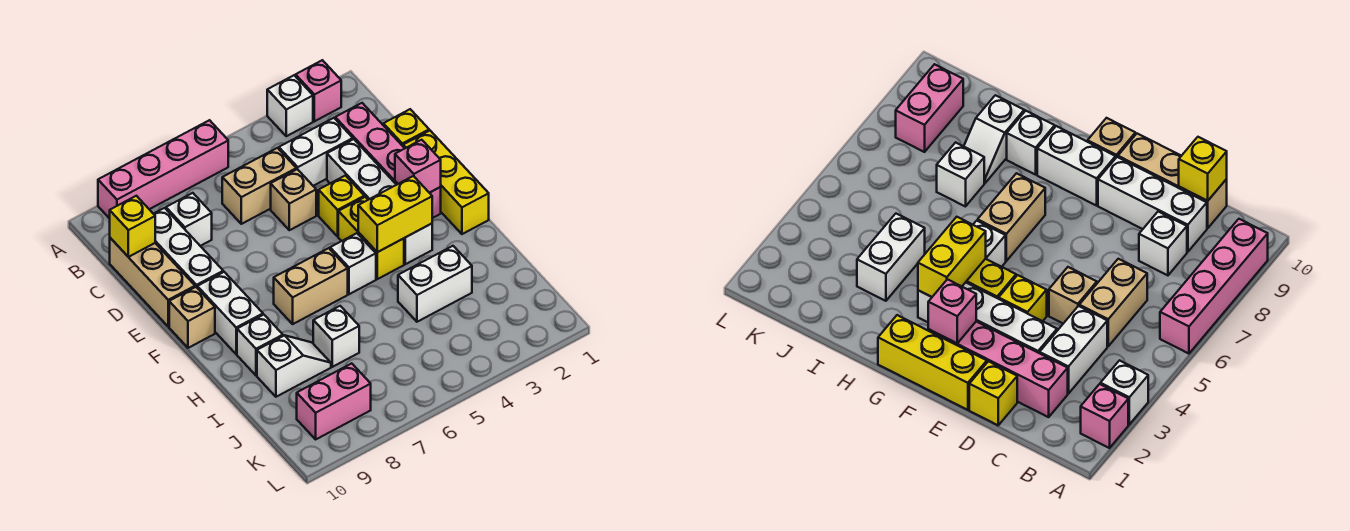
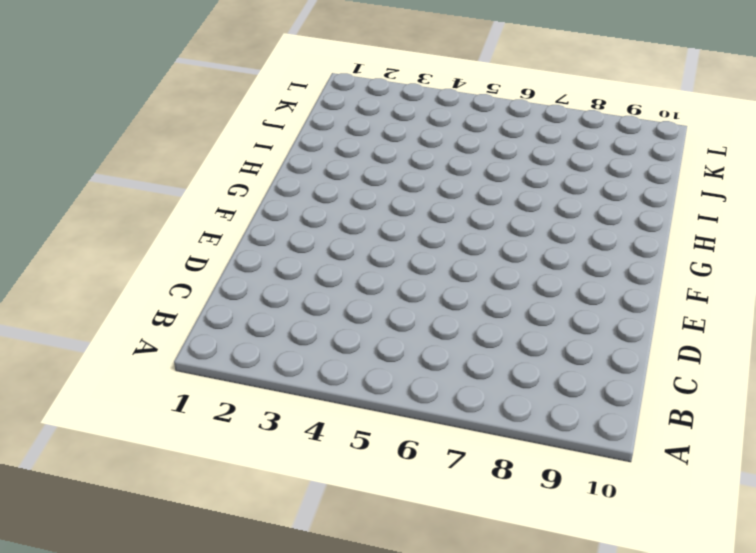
none -> pink brick A2 level 1
none -> white brick A3 level 1
none -> pink brick A6:A9 level 1

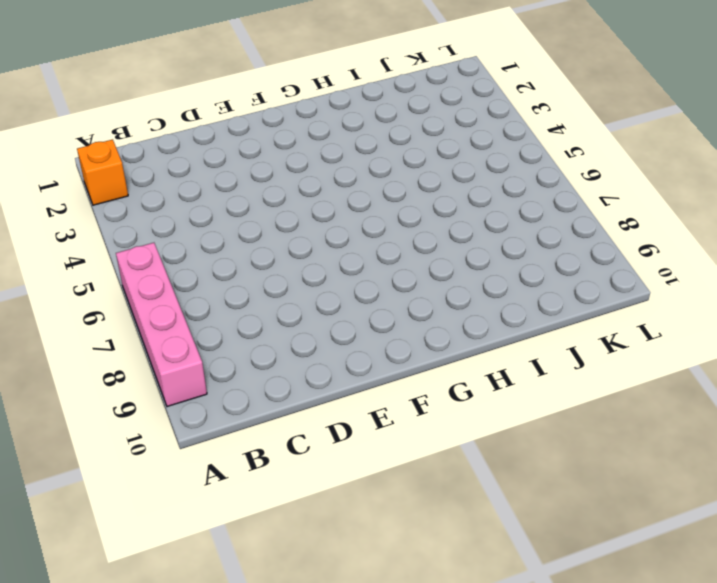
orange brick A2 level 1 -> pink brick A2 level 1
none -> white brick A3 level 1
none -> pink brick C2:F2 level 1
none -> white brick C3:C4 level 1

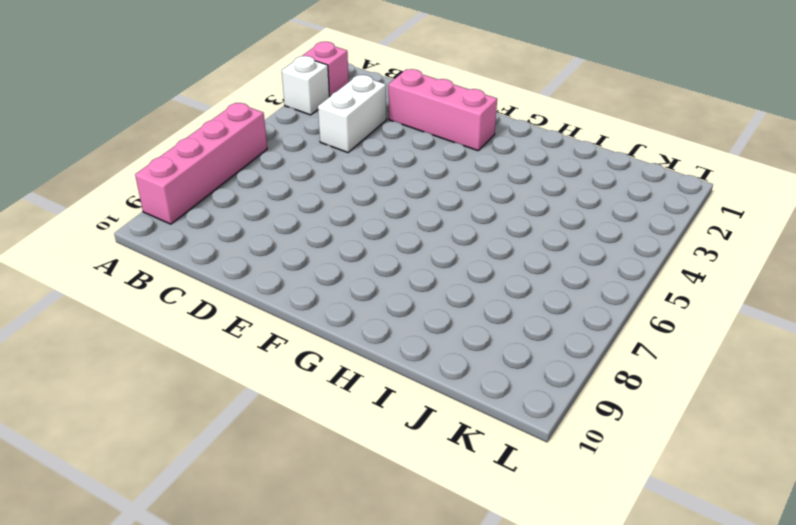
pink brick D2:F2 level 1 -> pink brick C2:F2 level 1
none -> tan brick C5:C6 level 1
none -> white brick C8 level 1
none -> white brick C9:E9 level 1

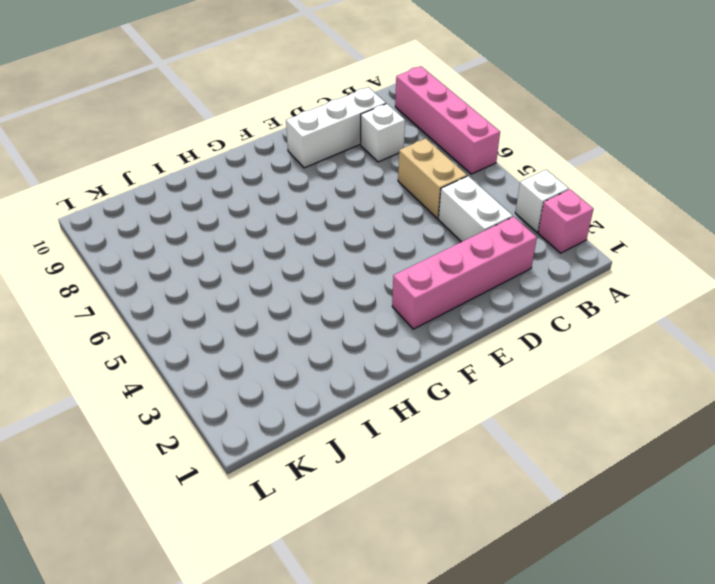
none -> tan brick C10:E10 level 1
none -> yellow brick D1 level 1
none -> white brick D3:G3 level 1

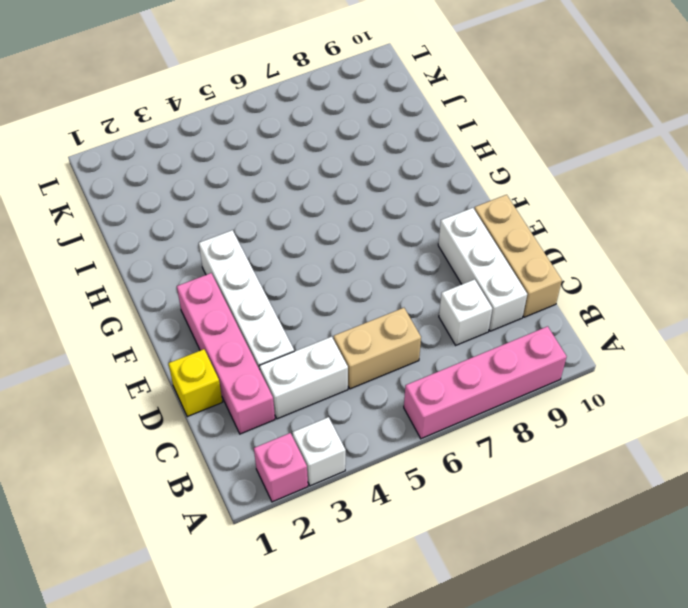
none -> tan brick D5 level 1
none -> yellow brick E1:G1 level 1
none -> yellow brick E4 level 1

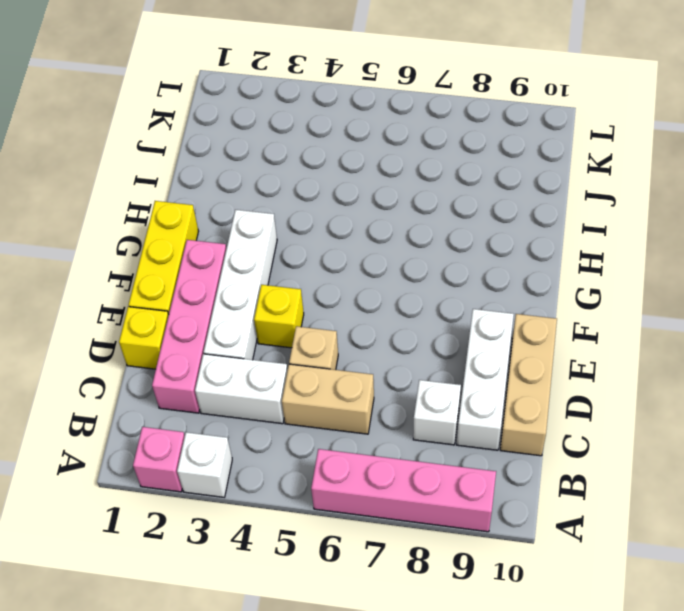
none -> yellow brick F4:G4 level 1
none -> white brick F9:G9 level 1
none -> tan brick F10 level 1

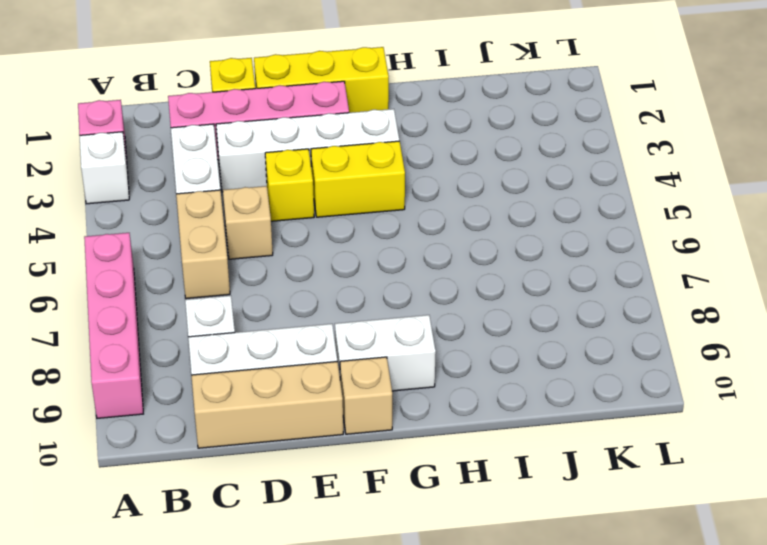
none -> white brick G5 level 1
none -> tan brick G6:G7 level 1
none -> white brick H9 level 1

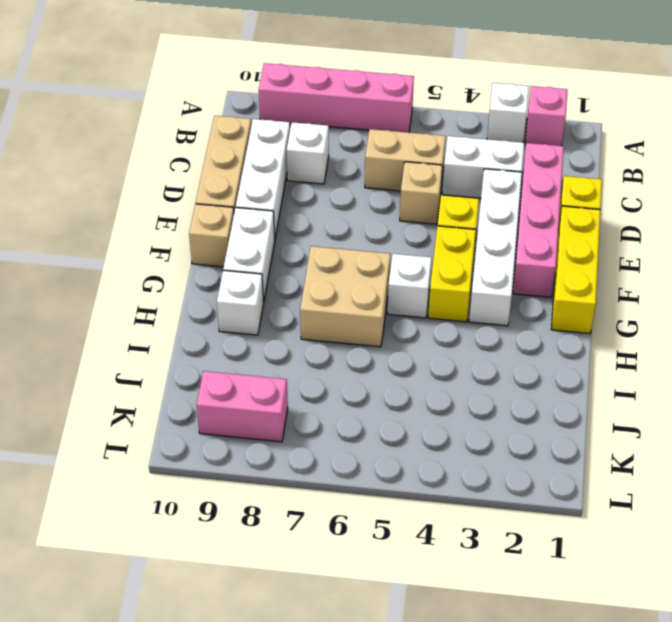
tan brick G6:H7 level 1 -> tan brick G6:G7 level 1
none -> white brick I3:I4 level 1
none -> white brick I7 level 1
none -> white slope I8:I9 level 1 top 9

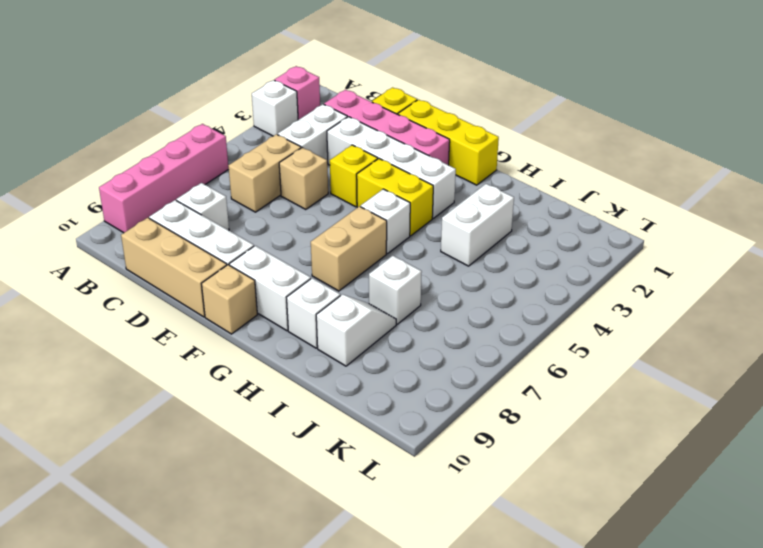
none -> pink brick K8:K9 level 1
none -> yellow brick C10 level 2
none -> pink brick F2 level 2

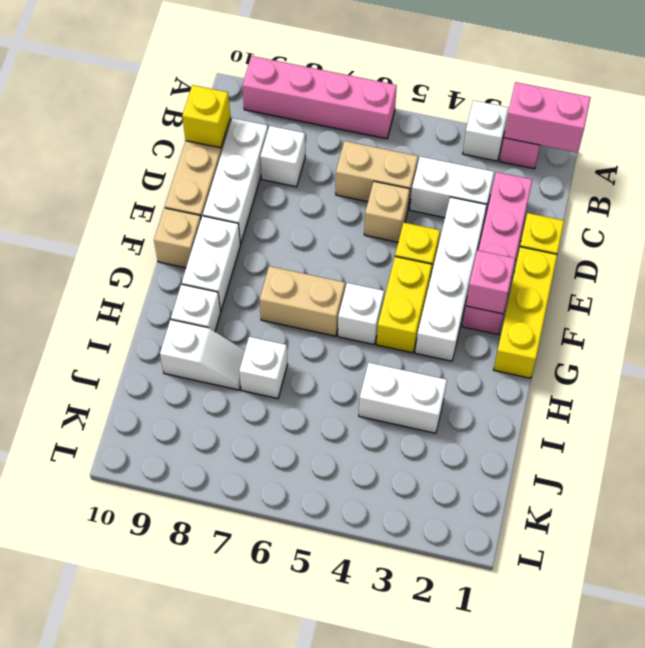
pink brick A1:A2 level 2 -> pink brick K8:K9 level 1
none -> yellow brick G3:G4 level 2

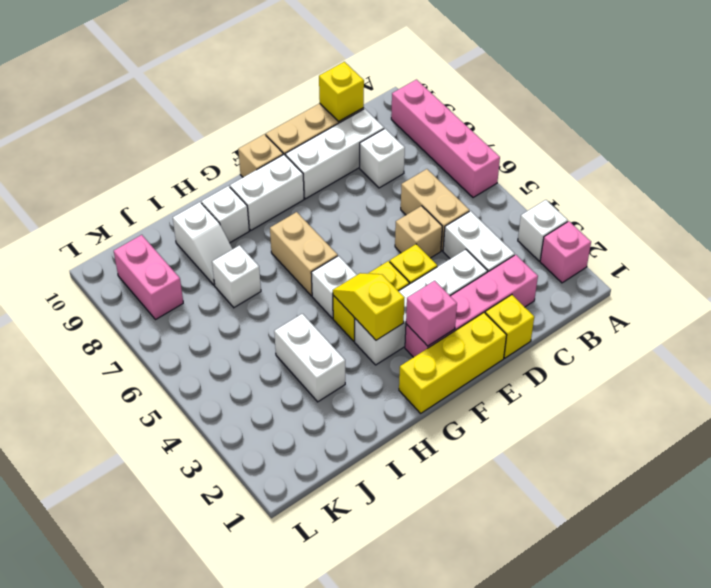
yellow slope G3:G4 level 2 top 3 -> yellow brick G3:G4 level 2

